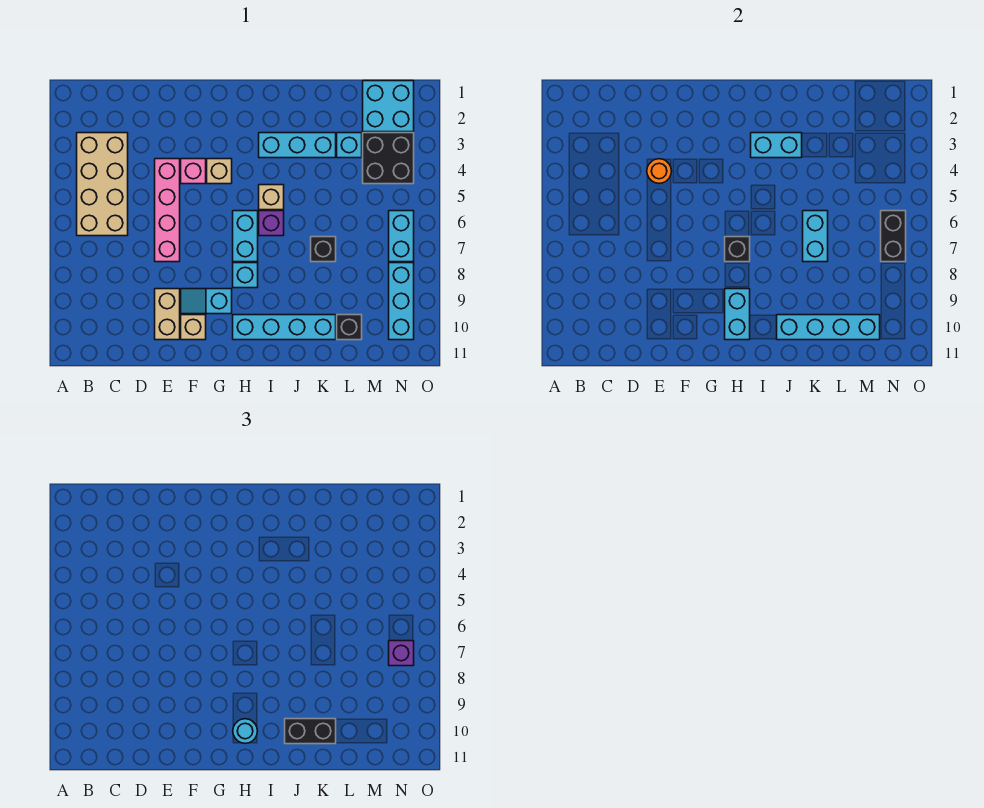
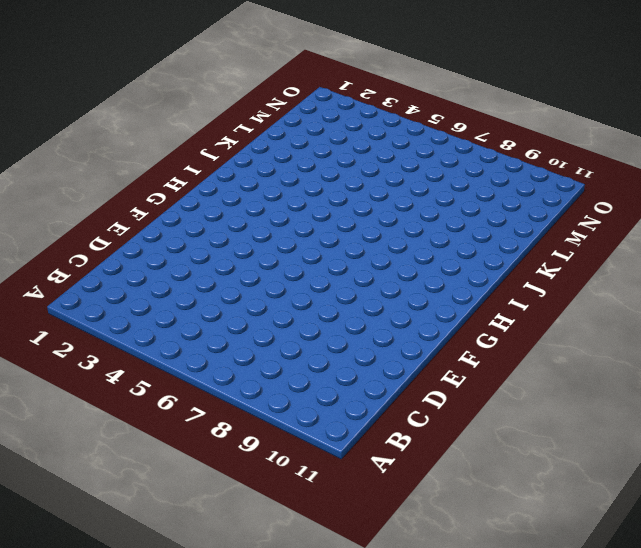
none -> tan brick B3:C6 level 1
none -> pink brick E4:E7 level 1
none -> tan brick E9:E10 level 1
none -> pink brick F4 level 1

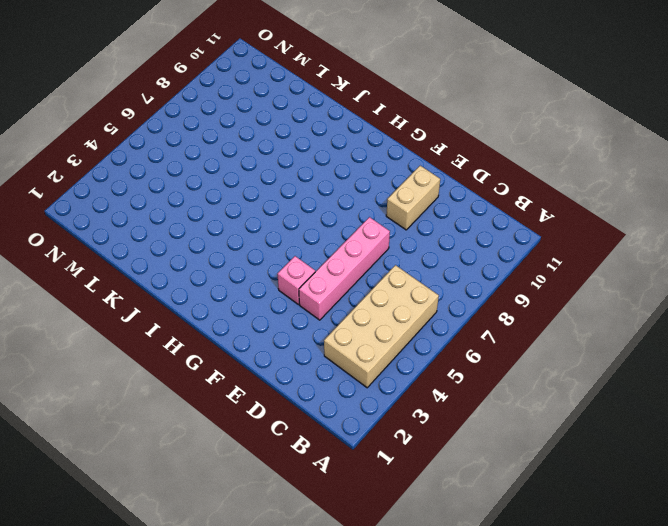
none -> cyan slope F9:G9 level 1 top G
none -> tan brick F10 level 1
none -> tan brick G4 level 1
none -> cyan brick H6:H7 level 1

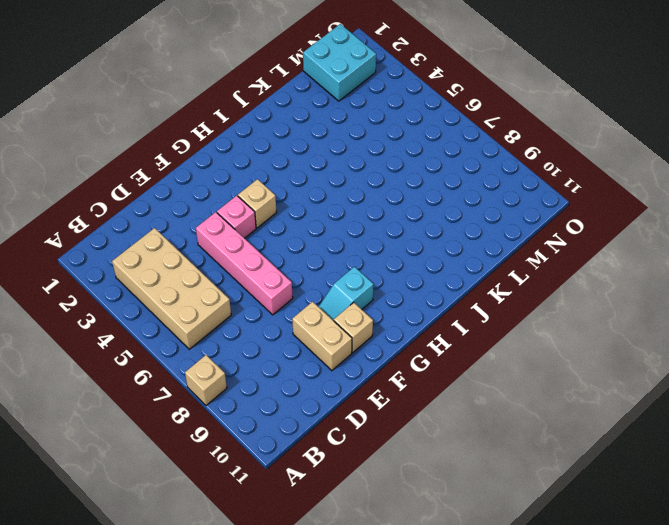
tan brick A8 level 1 -> tan brick I5 level 1
none -> cyan brick H6:H7 level 1
none -> cyan brick H8 level 1
none -> cyan brick H10:K10 level 1
none -> cyan brick I3:K3 level 1

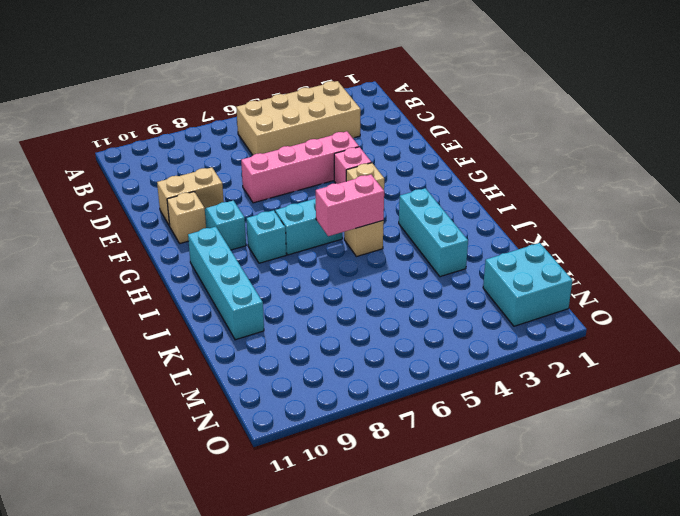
pink brick I5:I6 level 2 -> none
none -> purple brick I6 level 1
none -> black brick K7 level 1
none -> cyan brick L3 level 1
none -> black brick L10 level 1

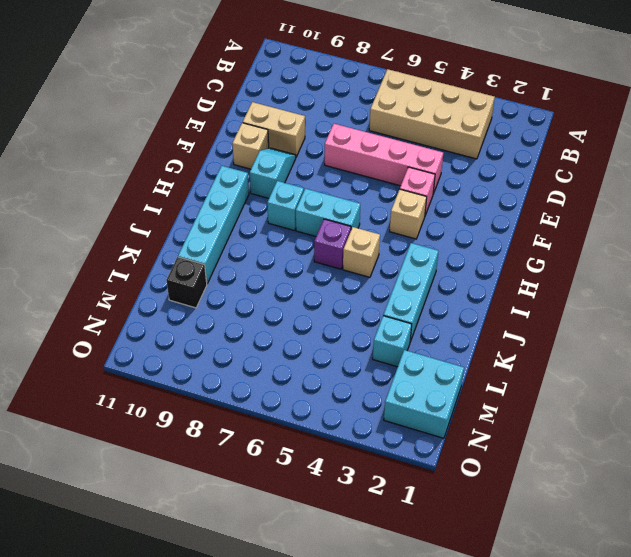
none -> black brick K7 level 1
none -> black brick M3:N4 level 1
none -> cyan brick N6:N7 level 1
none -> cyan brick N8:N10 level 1

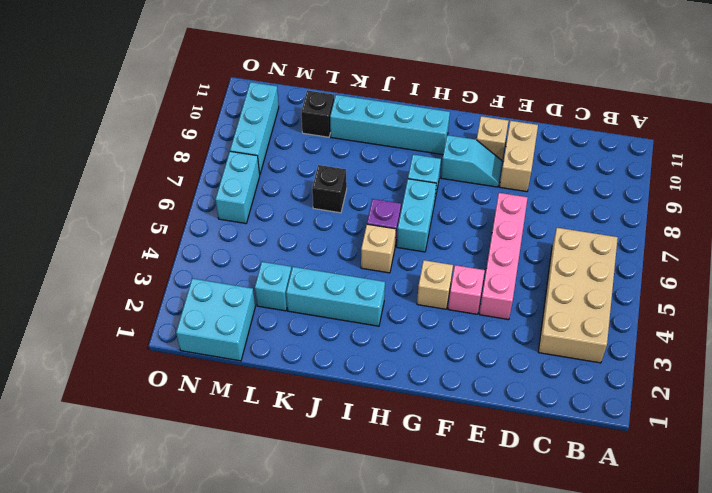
none -> black brick M3:N4 level 1
none -> orange round brick E4 level 2
none -> black brick H7 level 2
none -> cyan brick H9:H10 level 2

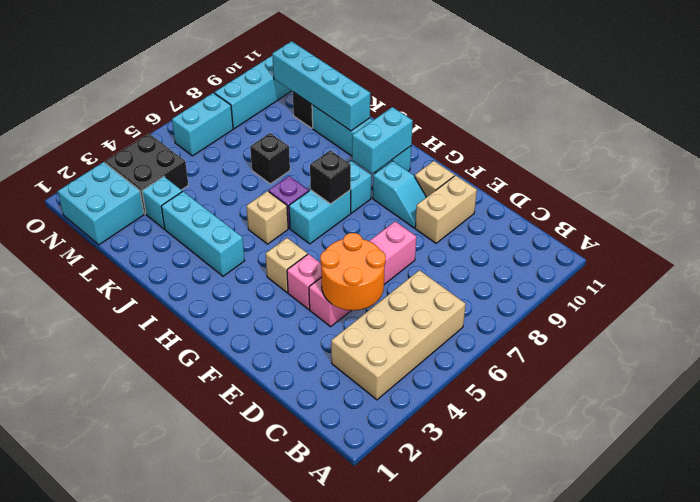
orange round brick D4:E5 level 2 -> orange round brick E4 level 2
none -> cyan brick I3:J3 level 2
none -> cyan brick K6:K7 level 2
none -> black brick N6:N7 level 2
none -> cyan round brick H10 level 3

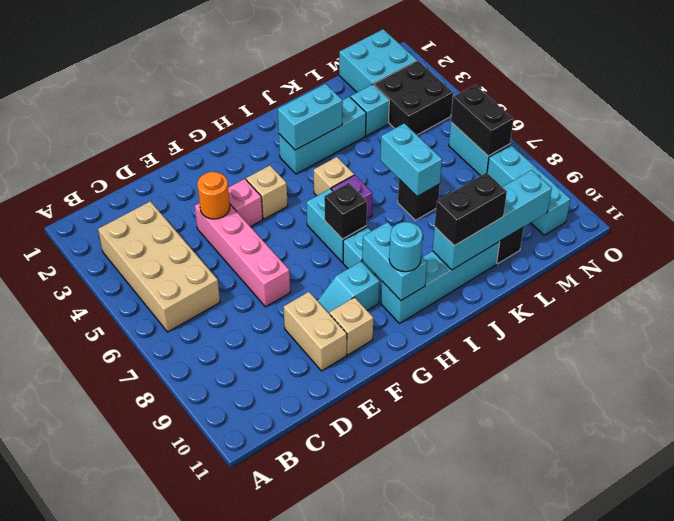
none -> purple brick N7 level 3

